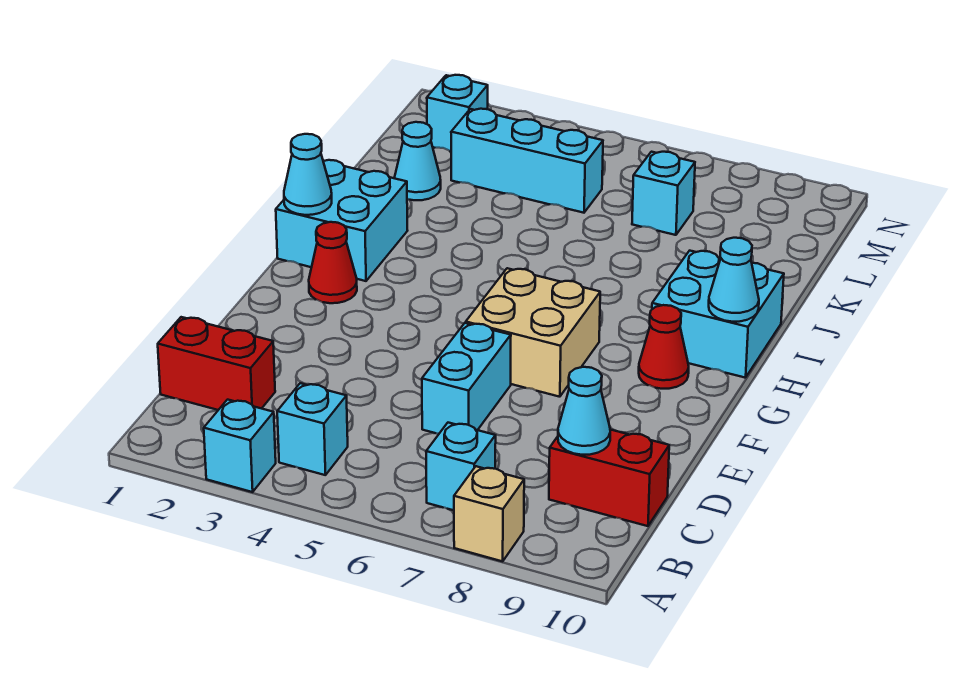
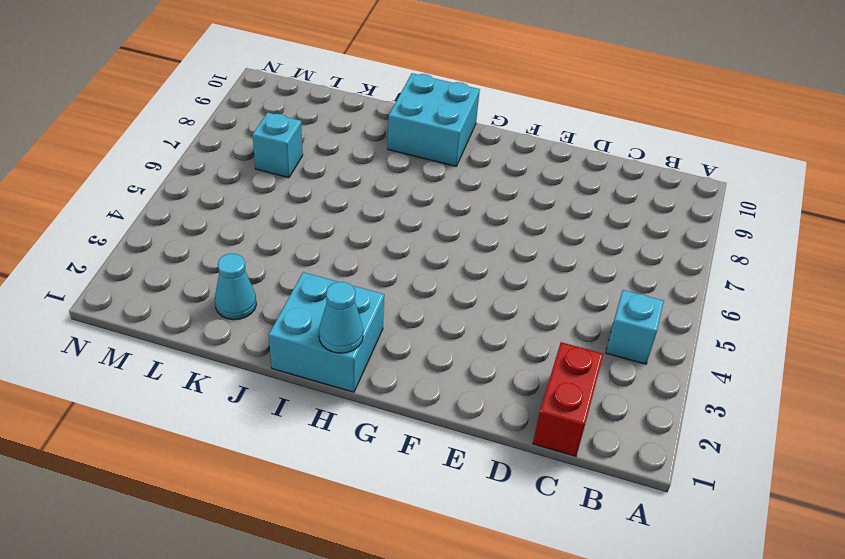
none -> cyan brick A3 level 1
none -> tan brick A8 level 1
none -> cyan brick B7 level 1

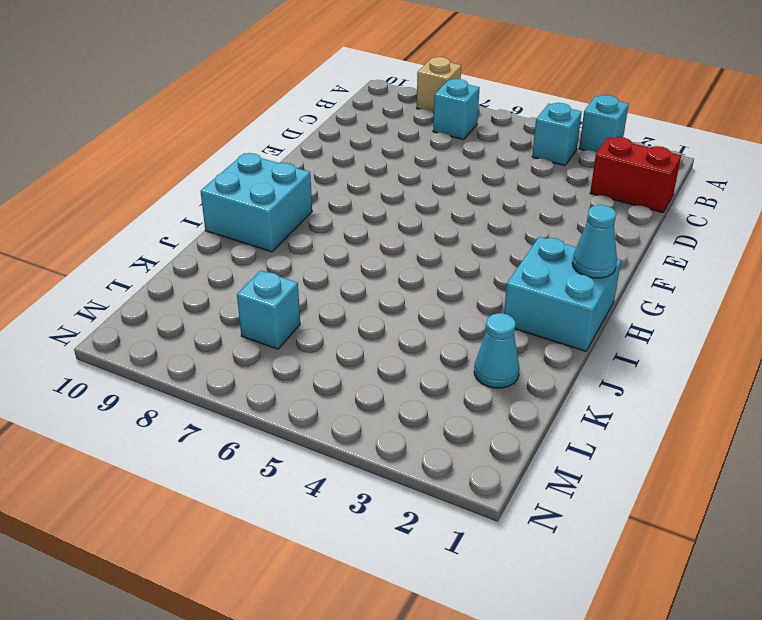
none -> red brick C9:C10 level 1
none -> cyan brick D6:E6 level 1
none -> tan brick F6:G7 level 1

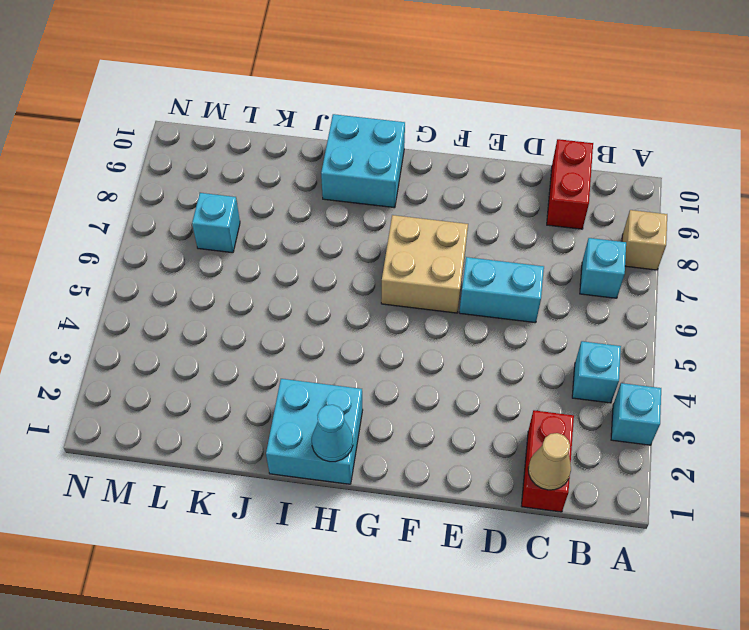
tan cone C1 level 2 -> none
none -> red cone G2 level 1
none -> red cone G9 level 1
none -> cyan cone K2 level 1

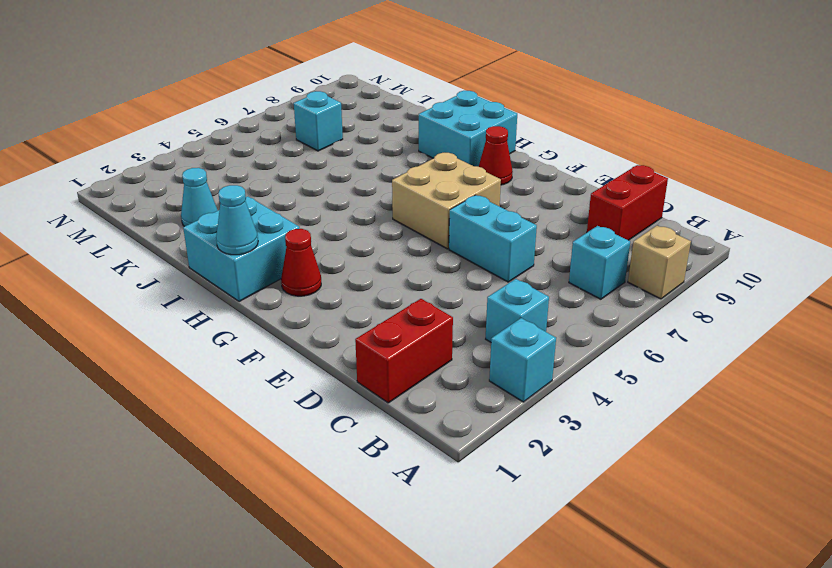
none -> cyan brick L3:L5 level 1
none -> cyan brick M2 level 1
none -> cyan cone C9 level 2

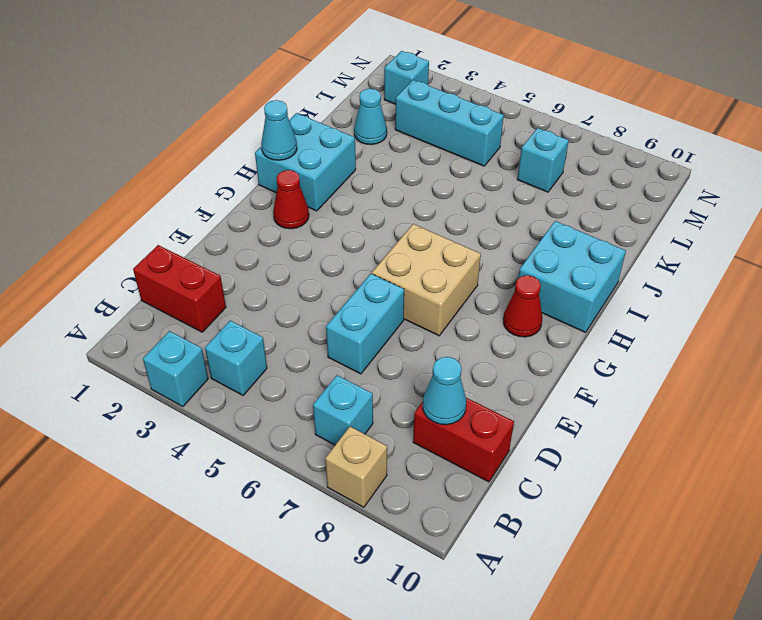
none -> cyan cone H10 level 2

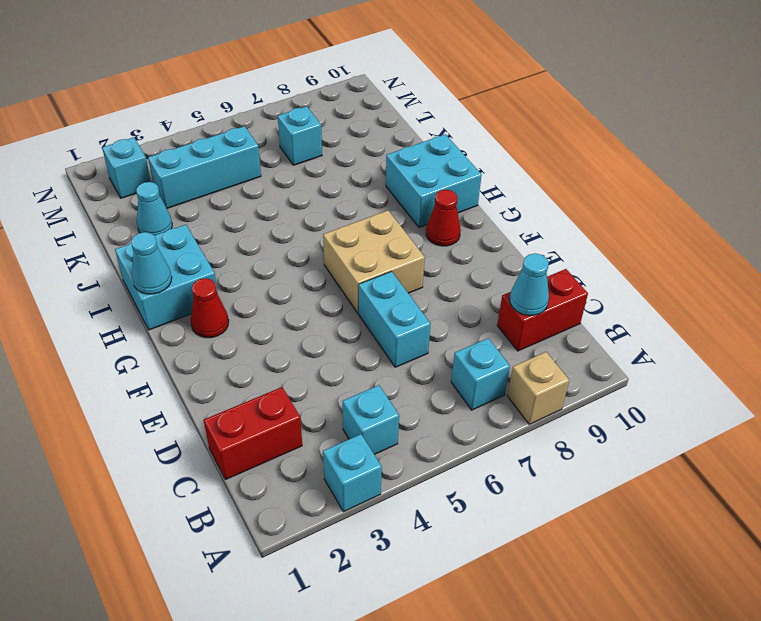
none -> cyan cone H10 level 2

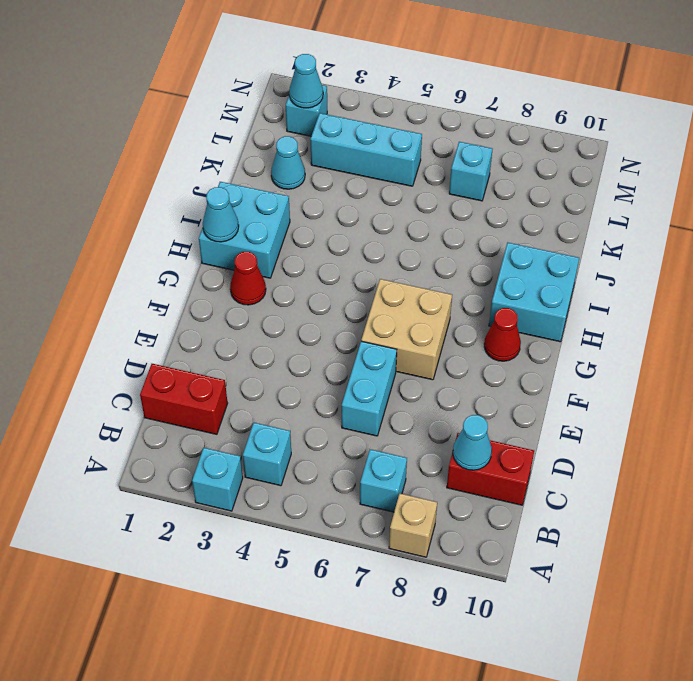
cyan cone M2 level 2 -> cyan cone H10 level 2

